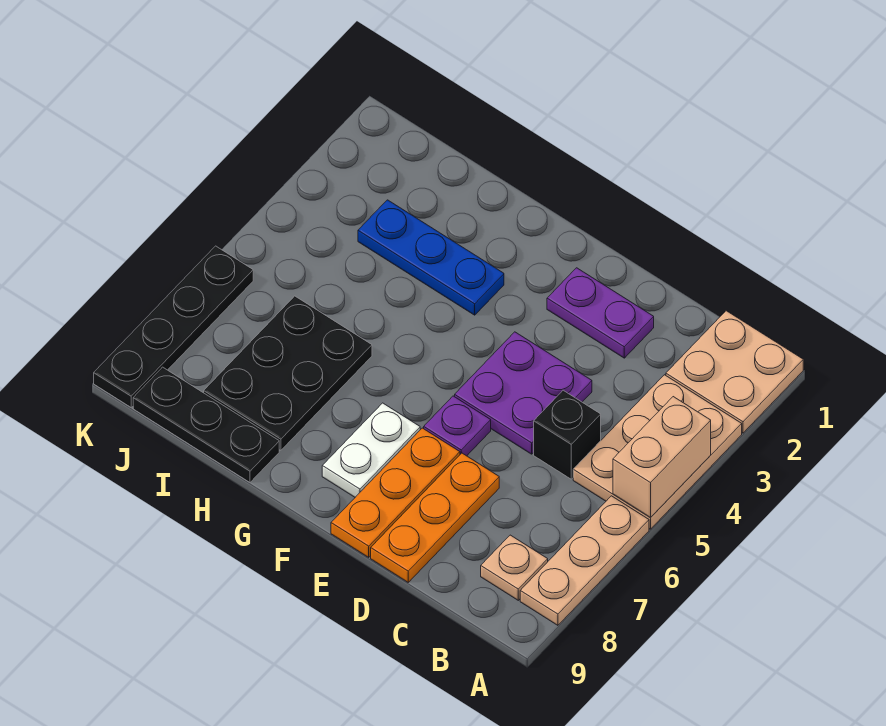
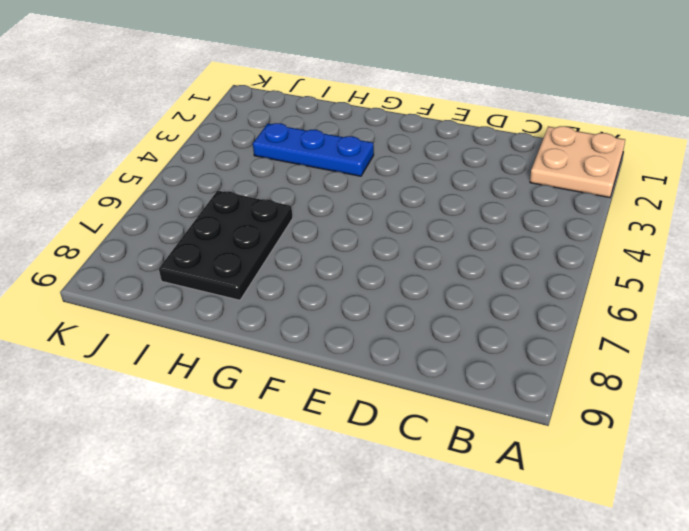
none -> tan plate A3:B5 level 1
none -> tan plate A6:A8 level 1
none -> tan plate B8 level 1

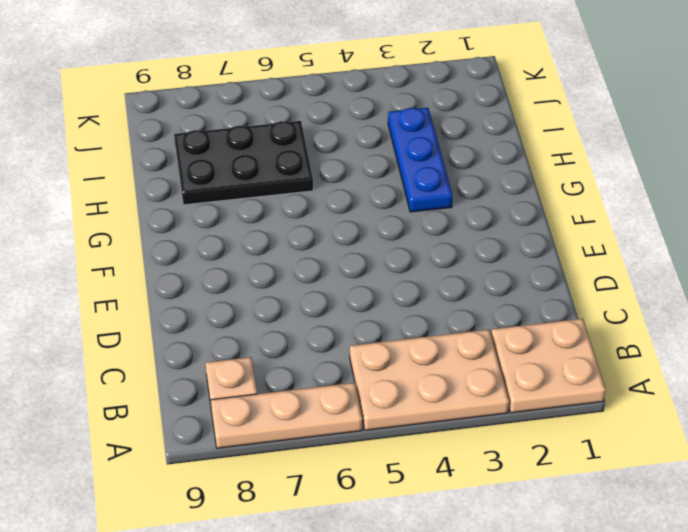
none -> black brick C5 level 1
none -> purple plate D2:E2 level 1
none -> purple plate D4:E5 level 1

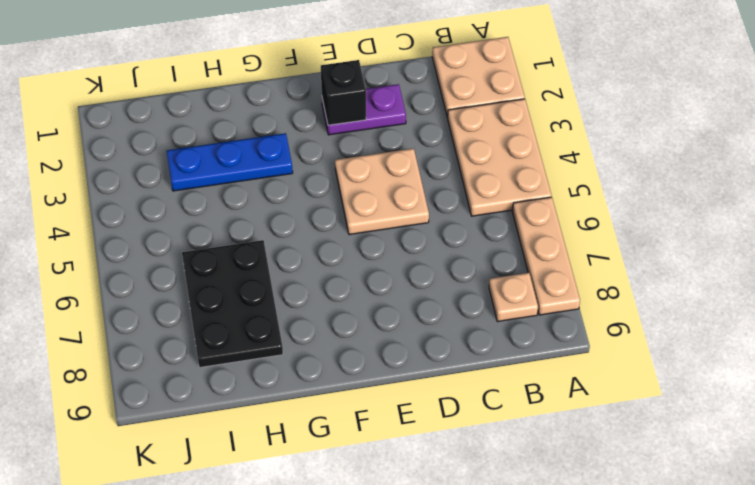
tan plate D4:E5 level 1 -> purple plate D4:E5 level 1
black brick E2 level 2 -> black brick C5 level 1
none -> orange plate D7:D9 level 1
none -> purple plate E6 level 1
none -> orange plate E7:E9 level 1

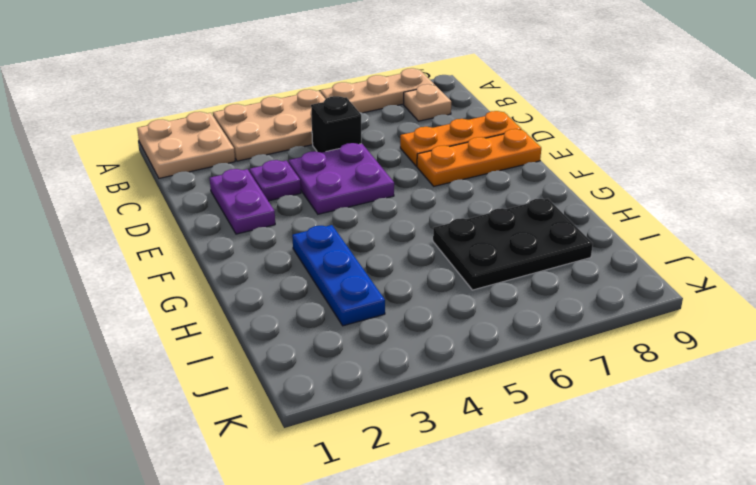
purple plate D3 level 1 -> purple plate E6 level 1
none -> white plate F7:F8 level 1
none -> black plate H9:J9 level 1
none -> black plate K6:K9 level 1

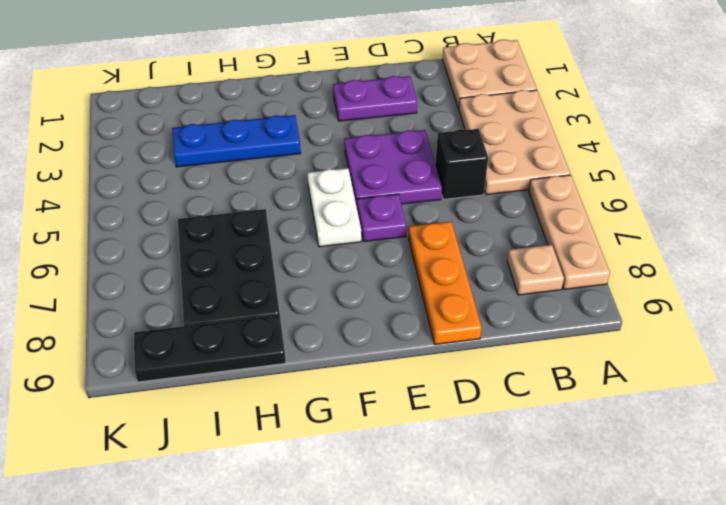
white plate F5:F6 level 1 -> white plate F7:F8 level 1
none -> orange plate E7:E9 level 1
none -> black plate K6:K9 level 1
none -> tan brick A4:A5 level 2

